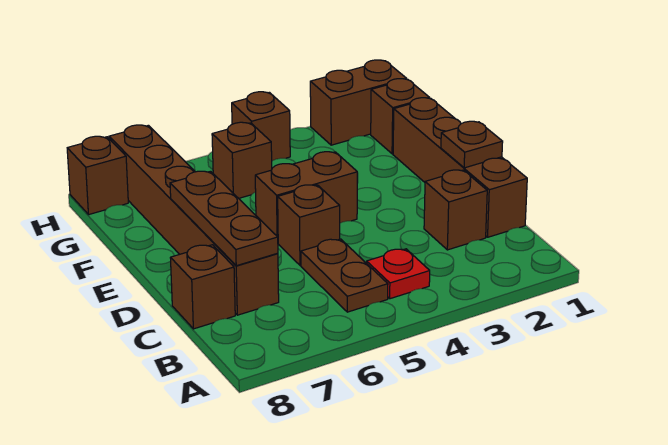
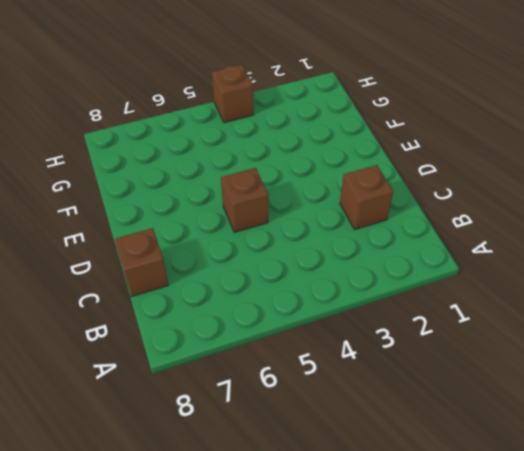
none -> red plate B4 level 1
none -> brown plate B5:C5 level 1
none -> brown brick C1:F1 level 1

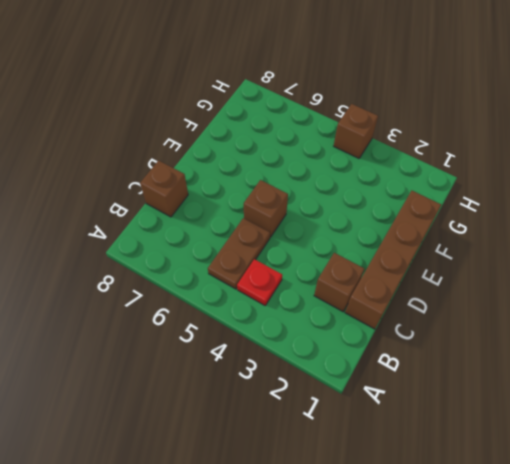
none -> brown brick C7:H7 level 1
none -> brown brick E4:E5 level 1
none -> brown brick G1 level 1

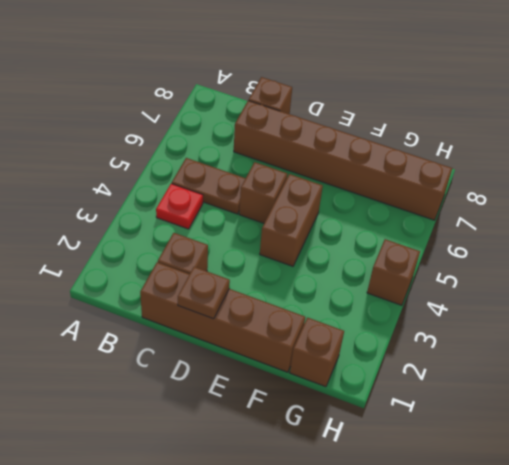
none -> brown brick G5 level 1
none -> brown brick H1:H2 level 1
none -> brown brick H8 level 1

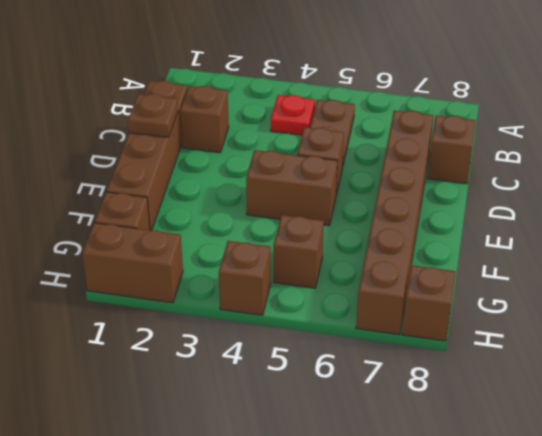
none -> brown plate C7:E7 level 2

